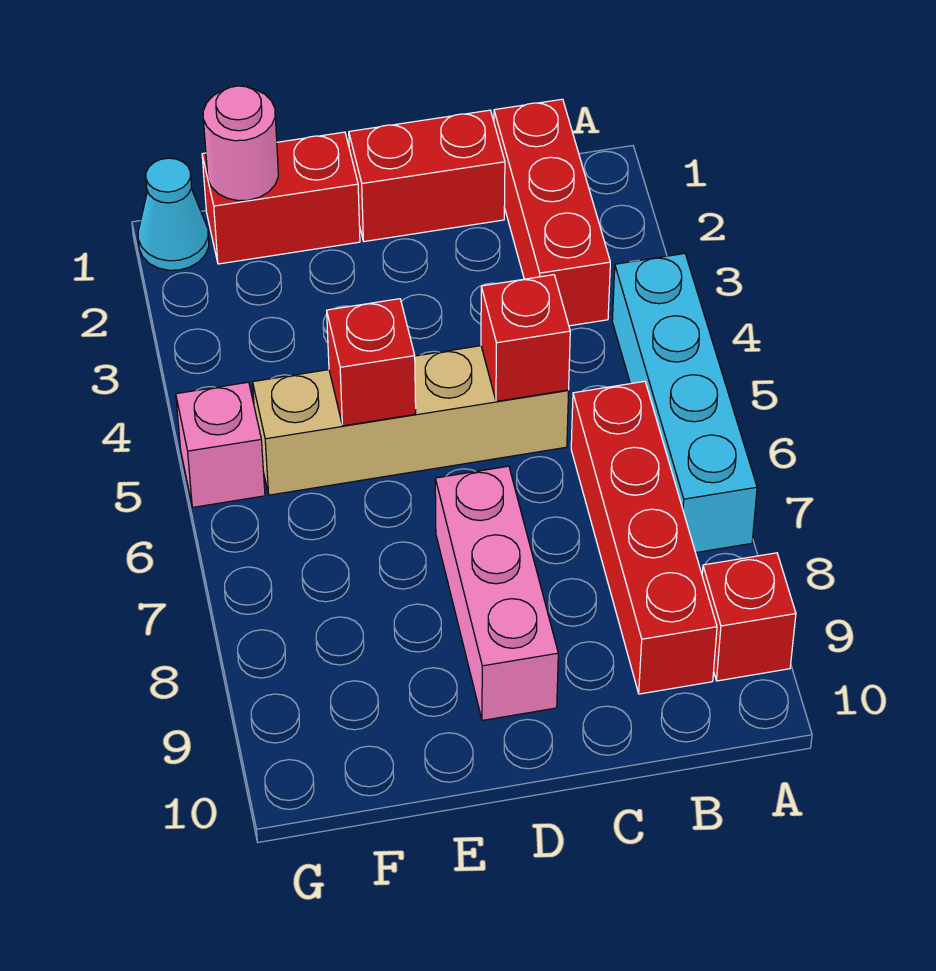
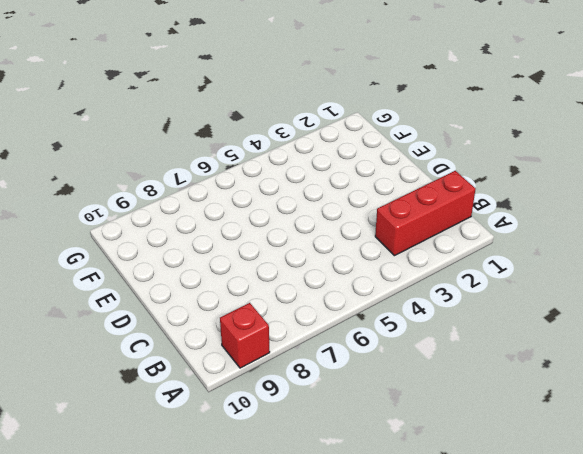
none -> cyan brick A4:A7 level 1
none -> red brick B6:B9 level 1
none -> red brick C1:D1 level 1

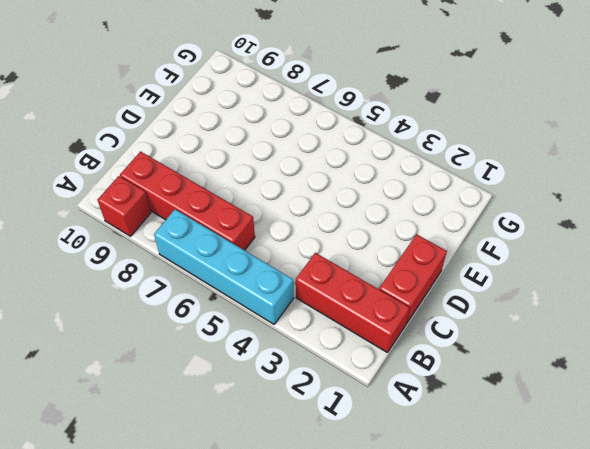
none -> tan brick C5:F5 level 1
none -> pink brick D7:D9 level 1
none -> red brick E1:F1 level 1

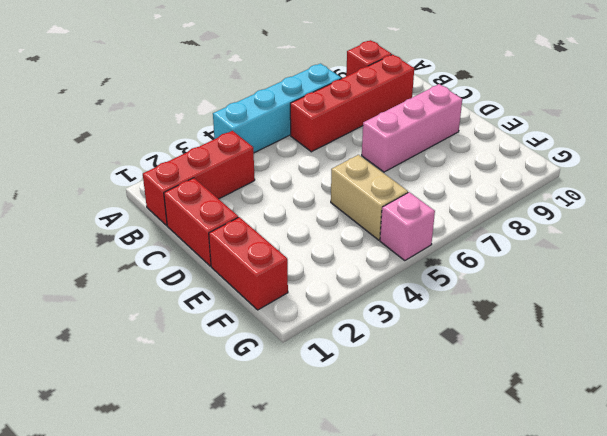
tan brick E5:F5 level 1 -> tan brick C5:F5 level 1
none -> cyan cone G1 level 1
none -> red brick C5 level 2
none -> red brick E5 level 2

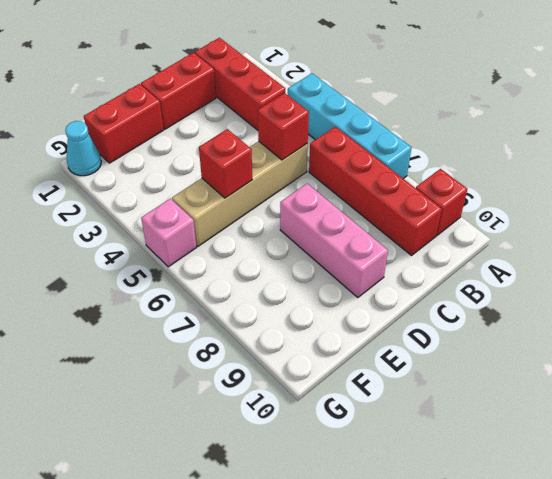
none -> pink round brick F1 level 2

